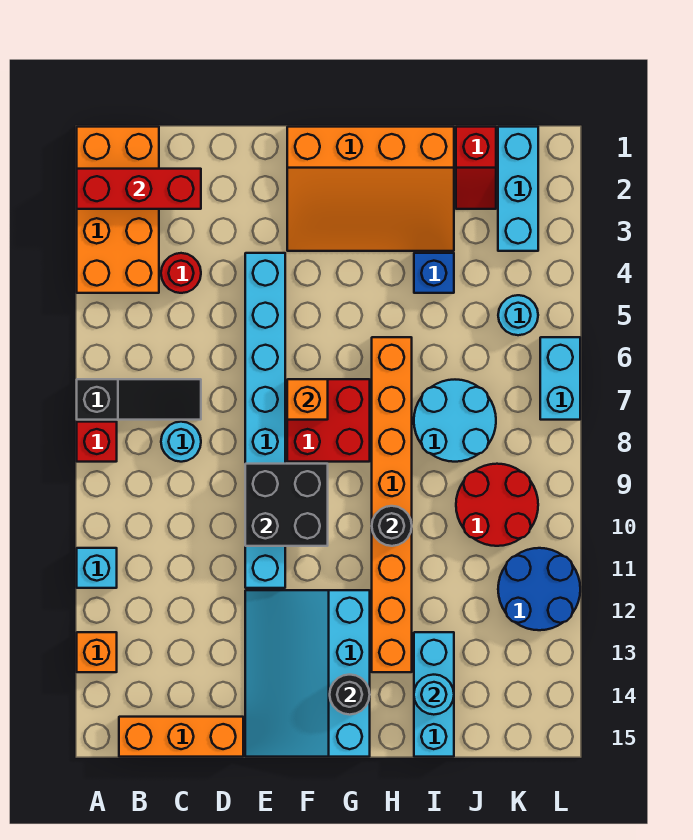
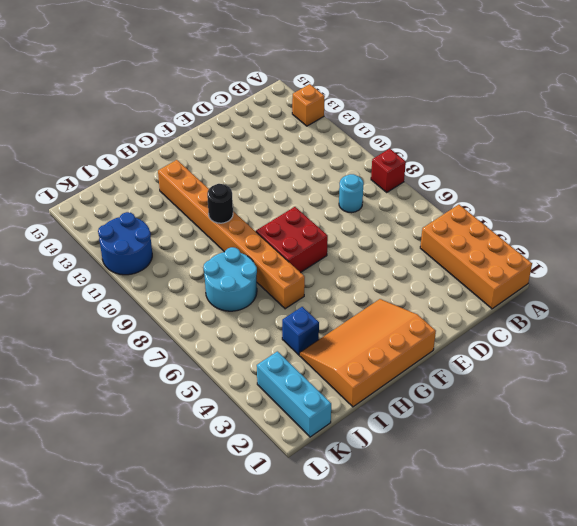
none -> black slope A7:C7 level 1 top A
none -> cyan brick A11 level 1
none -> orange brick B15:D15 level 1

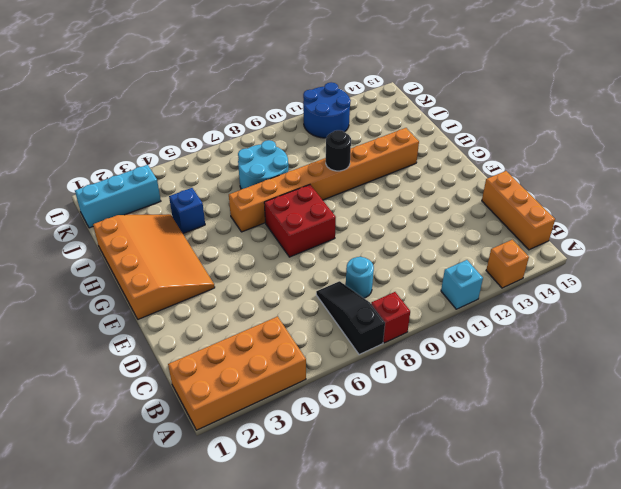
none -> red round brick C4 level 1
none -> cyan brick E4:E11 level 1
none -> cyan slope E12:G15 level 1 top G

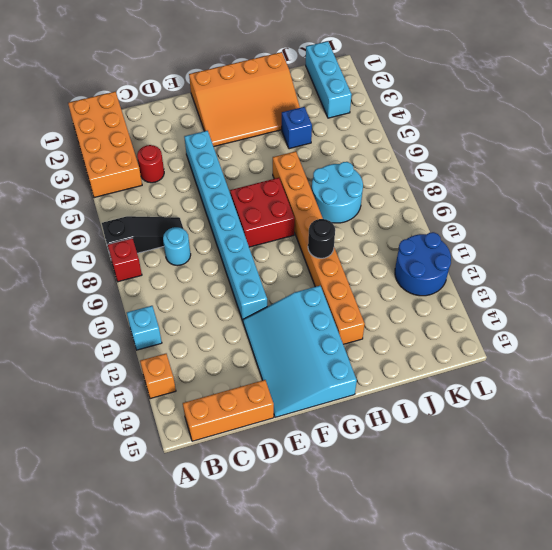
none -> cyan brick I13:I15 level 1
none -> red slope J1:J2 level 1 top 1
none -> red round brick J9:K10 level 1

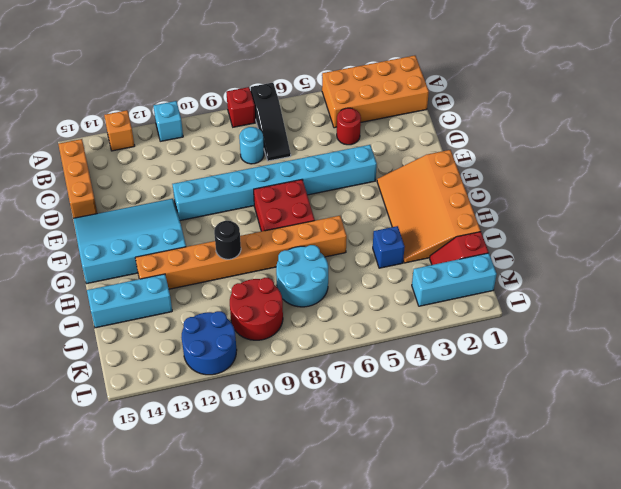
none -> cyan round brick K5 level 1
none -> cyan brick L6:L7 level 1
none -> red brick A2:C2 level 2

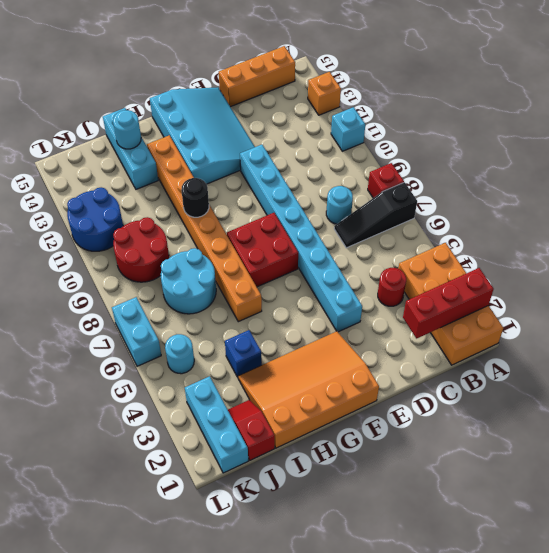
none -> black brick E9:F10 level 2
none -> orange brick F7 level 2
none -> black round brick G14 level 2

